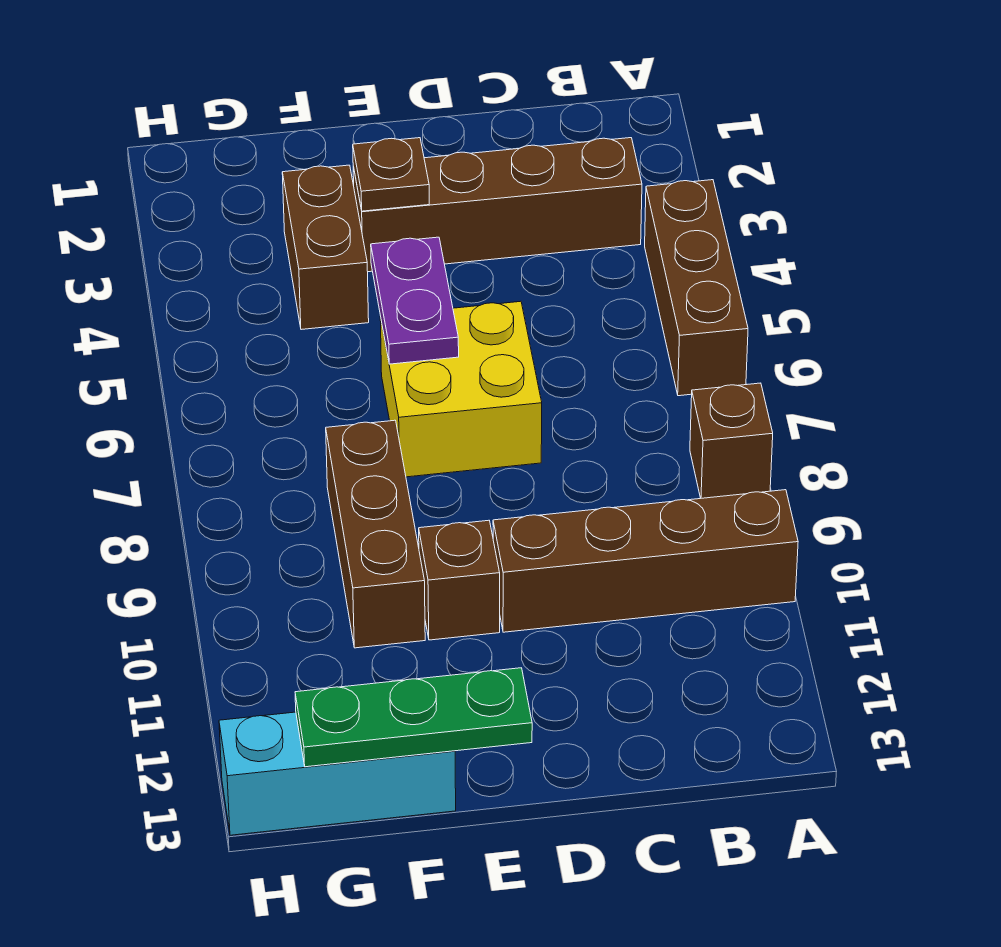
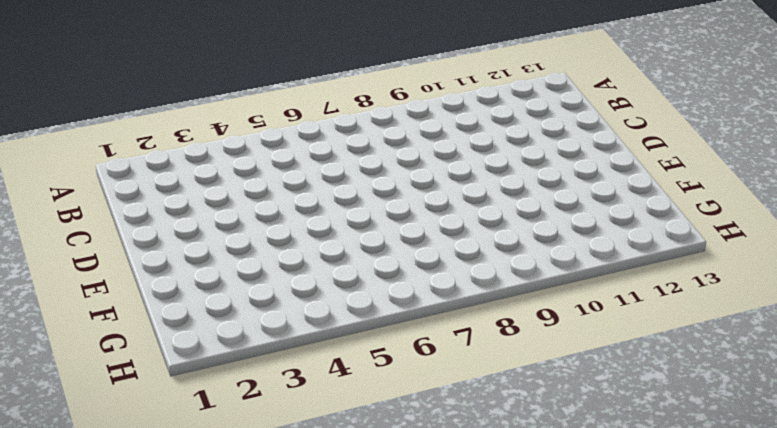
none -> brown brick A4:A6 level 1
none -> brown brick A8 level 1
none -> brown brick A10:D10 level 1

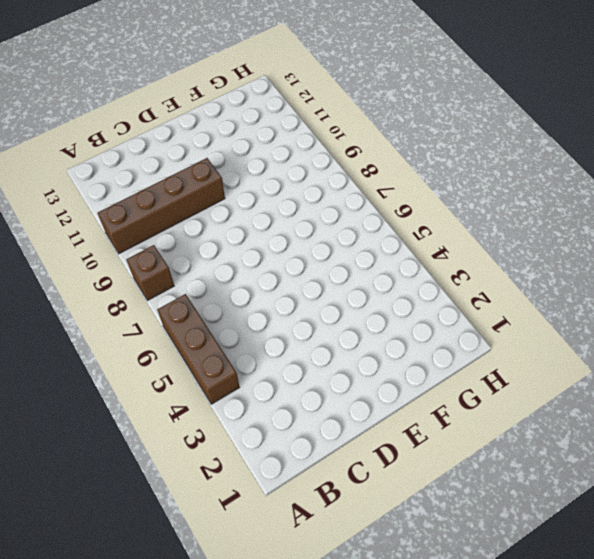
none -> brown brick B3:E3 level 1
none -> yellow brick D6:E7 level 1
none -> brown brick E10 level 1

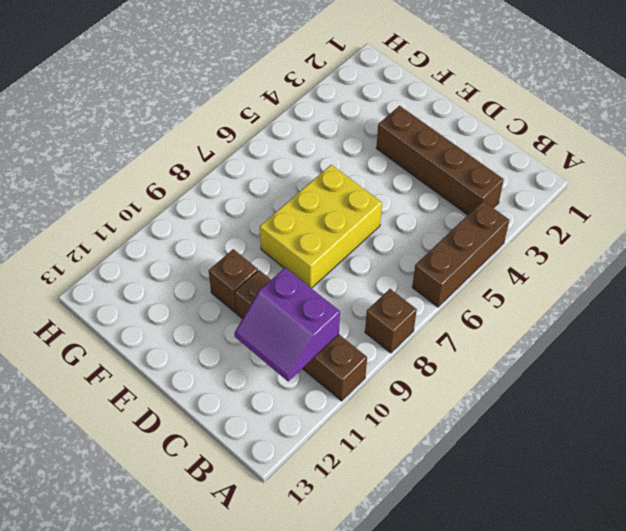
purple slope B10:C11 level 2 top 10 -> none
yellow brick D6:E8 level 1 -> yellow brick D6:E7 level 1
none -> brown brick F3:F4 level 1
none -> brown brick F8:F10 level 1
none -> cyan brick F13:H13 level 1

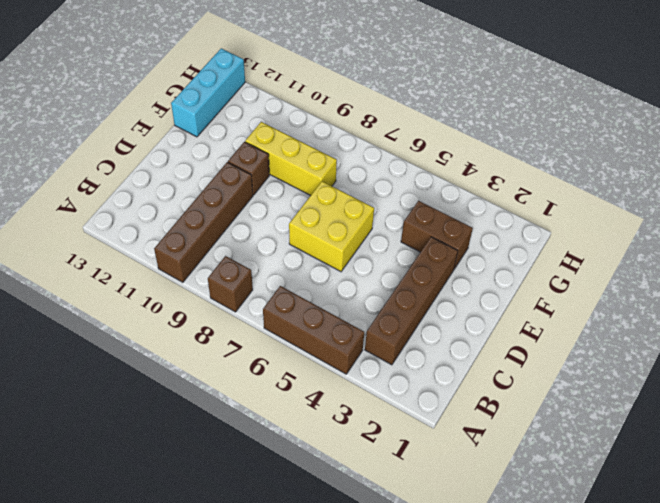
yellow brick F8:F10 level 1 -> brown brick F8:F10 level 1
none -> brown plate E3 level 2
none -> purple plate E5:E6 level 2
none -> green plate E13:G13 level 2

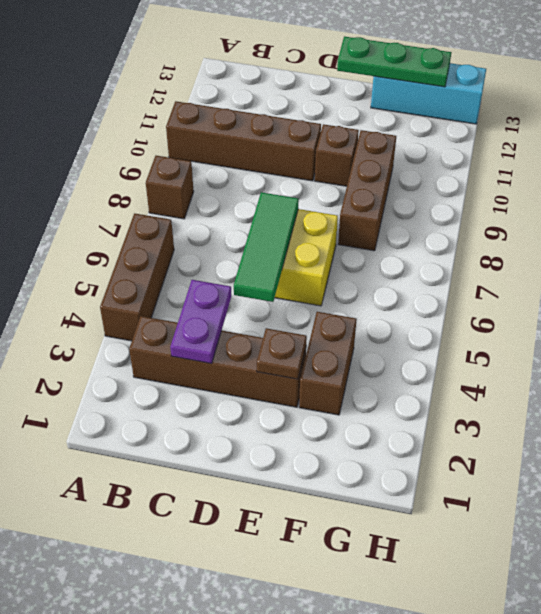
purple plate C3:C4 level 2 -> purple plate E5:E6 level 2
green tile D5:D7 level 2 -> none

